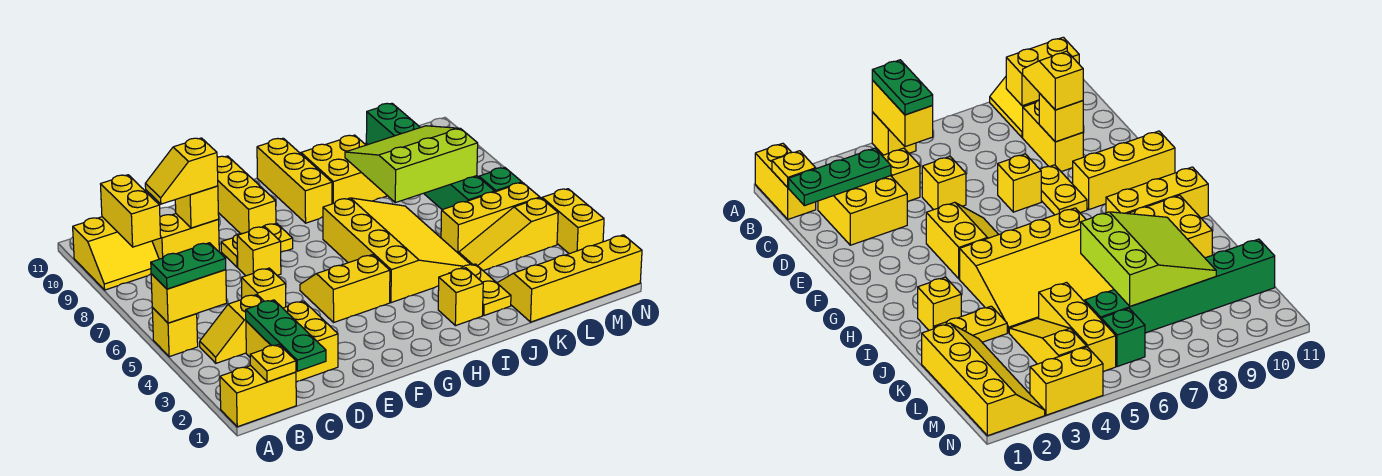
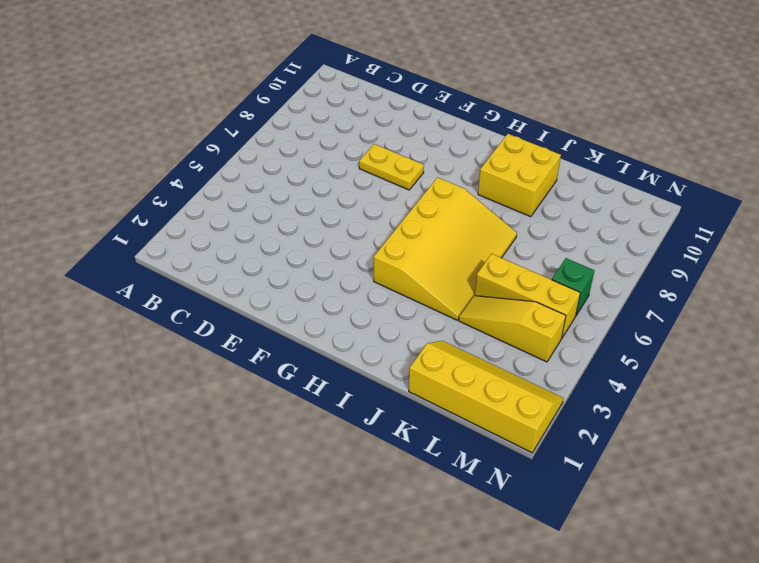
none -> yellow brick A1:B1 level 1
none -> yellow brick A5 level 1
none -> yellow slope A9:B10 level 1 top 10
none -> yellow slope B4:C4 level 1 top C

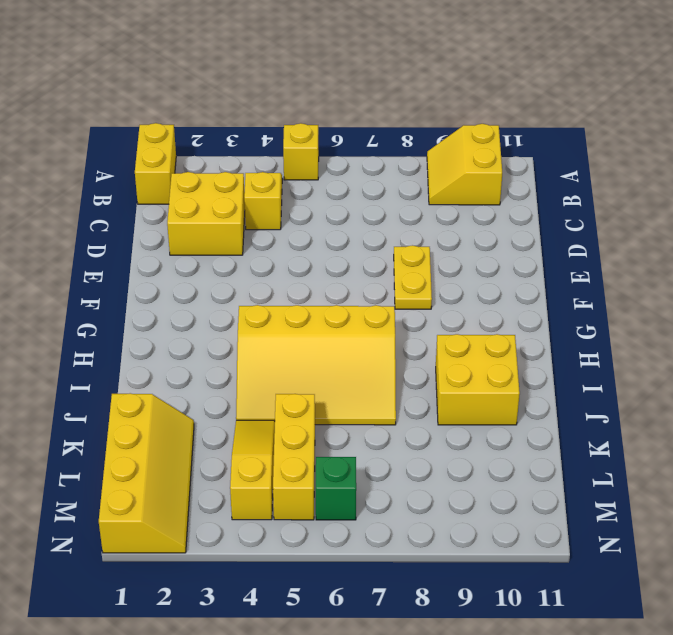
none -> yellow brick C9:D9 level 1
none -> yellow brick D5 level 1
none -> yellow brick E7 level 1
none -> yellow slope F4:G5 level 1 top 4

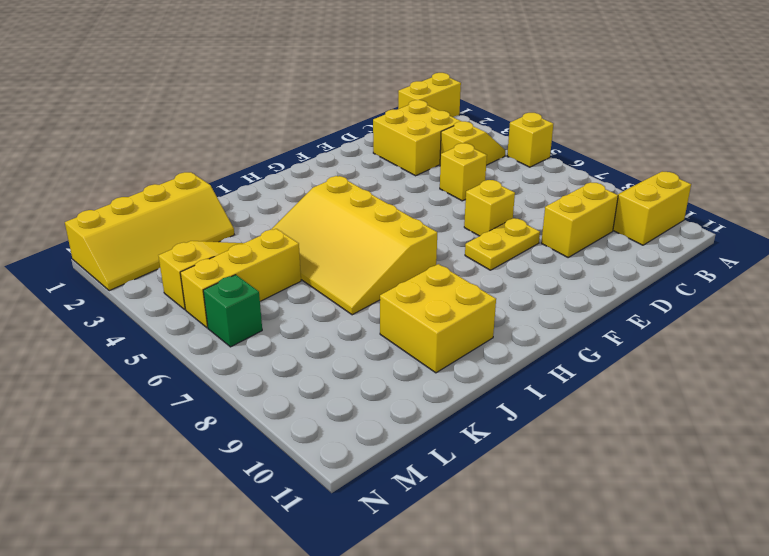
none -> yellow slope F4:G5 level 1 top 4
none -> yellow brick F9:F11 level 1
none -> yellow brick H9:H11 level 1
none -> yellow brick I2 level 1

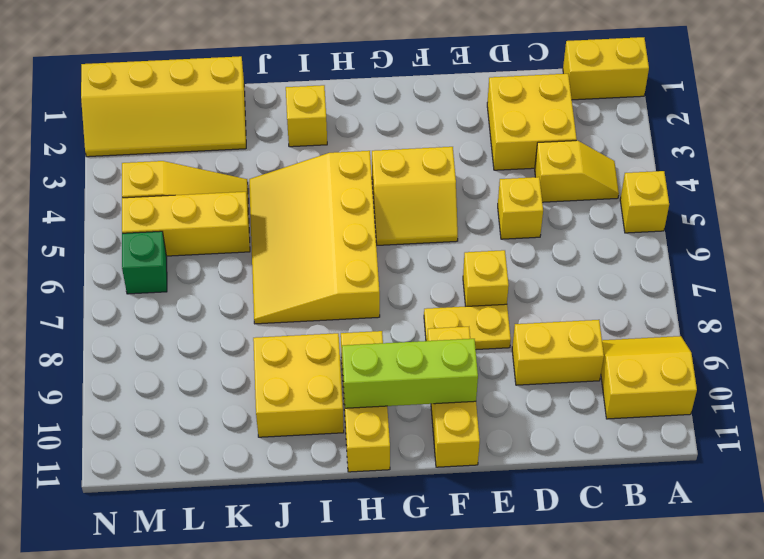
lime brick F10:H10 level 2 -> none
none -> yellow plate J2:J3 level 1
none -> green brick L6:L11 level 1
none -> yellow brick N3:N4 level 1
none -> yellow brick A5:B5 level 2

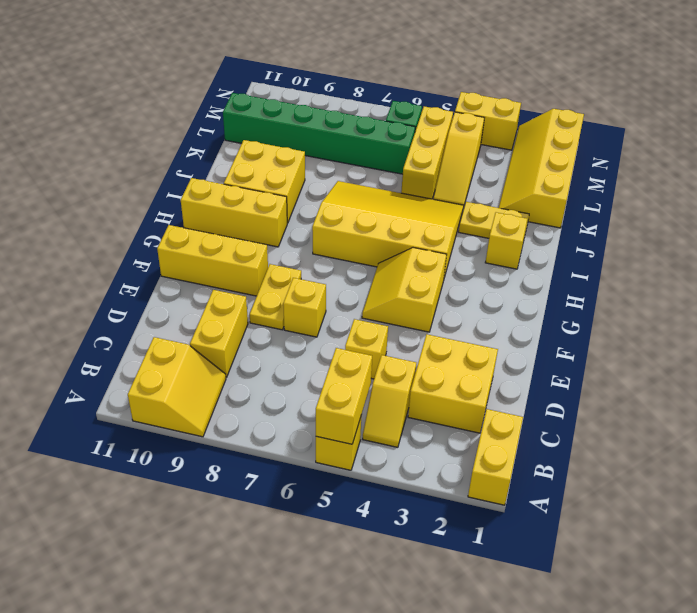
none -> yellow plate B1 level 2
none -> yellow brick B9:B10 level 2
none -> green plate C1:C3 level 2
none -> yellow brick D9 level 2

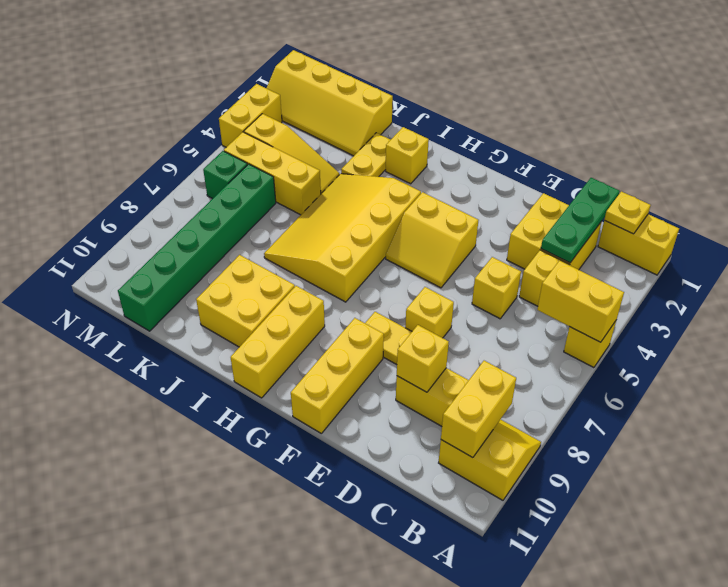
none -> lime slope J7:L9 level 2 top 7
none -> green plate A5:B5 level 3
none -> yellow slope C9:D9 level 3 top D

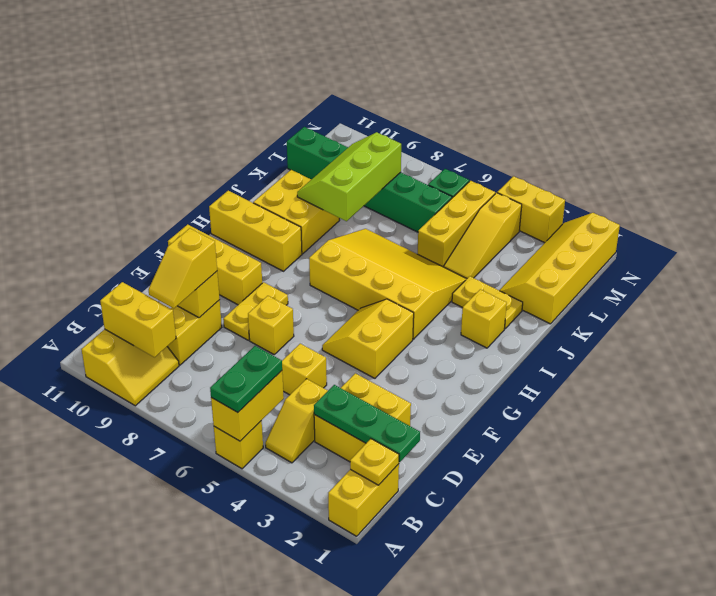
lime slope J8:L9 level 2 top 8 -> lime slope J7:L9 level 2 top 7

